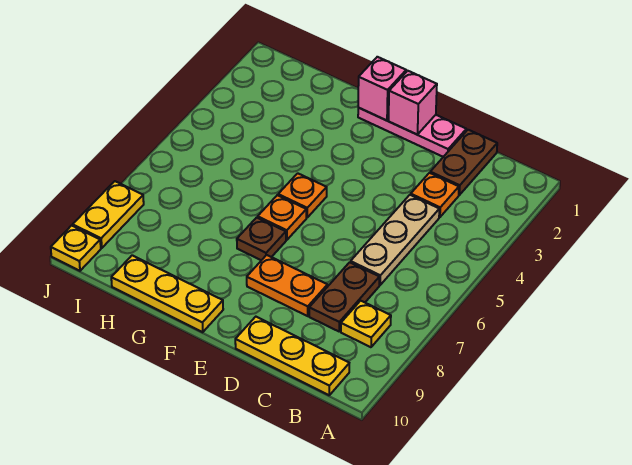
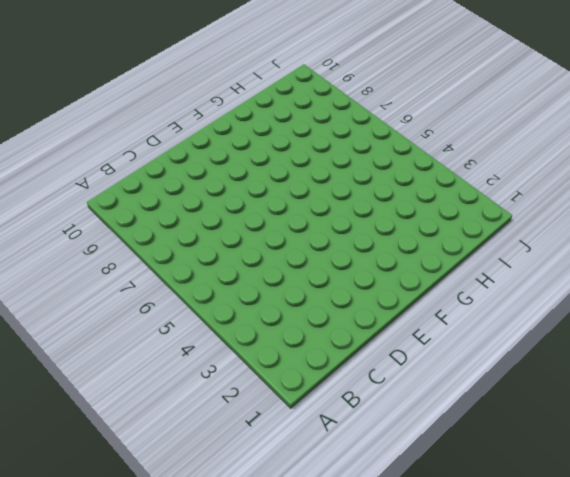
none -> yellow plate B8 level 1
none -> yellow plate B10:D10 level 1
none -> brown plate C1:C2 level 1

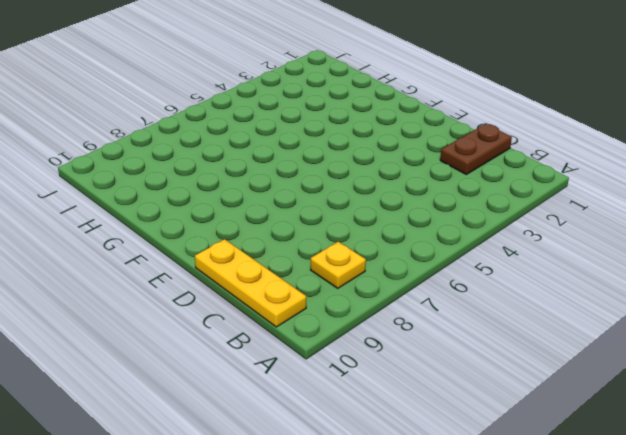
none -> orange plate C3 level 1
none -> tan plate C4:C6 level 1
none -> brown plate C7:C8 level 1

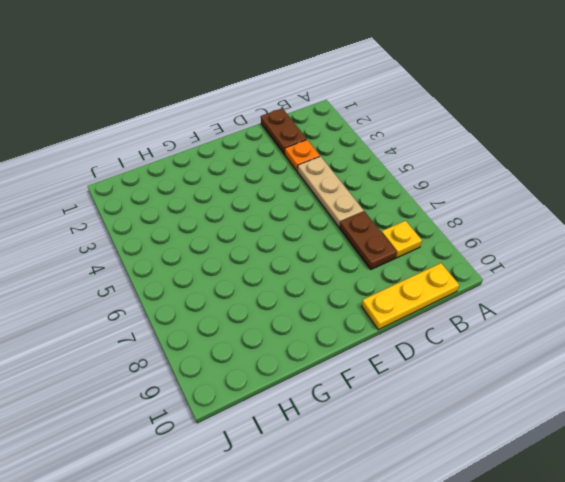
none -> pink plate D1:F1 level 1
none -> orange plate D8:E8 level 1
none -> orange plate F5 level 1

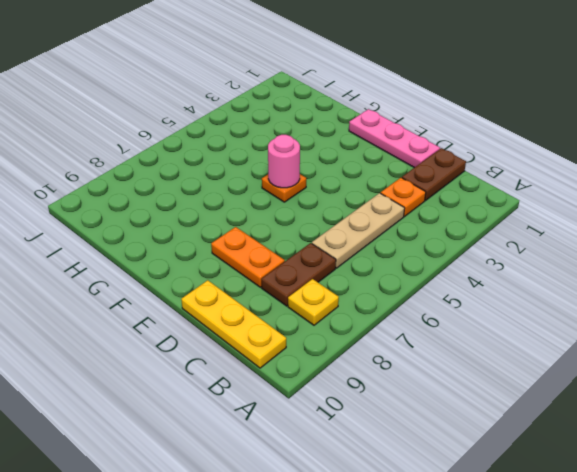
pink round brick F5 level 2 -> none
none -> orange plate F6 level 1
none -> brown plate F7 level 1
none -> yellow plate F10:H10 level 1

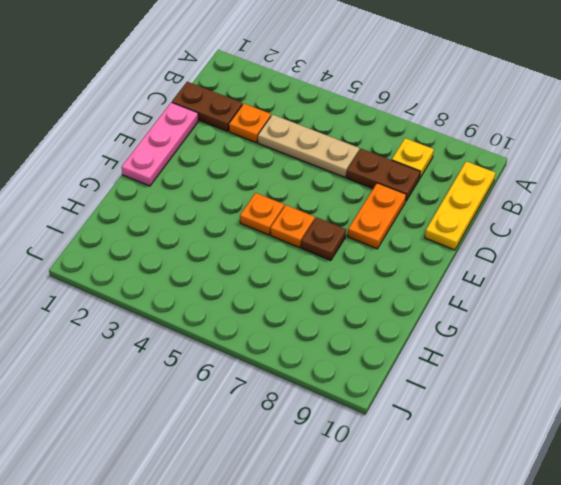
none -> yellow plate F10:H10 level 1
none -> yellow plate J8:J9 level 1
none -> yellow plate J10 level 1

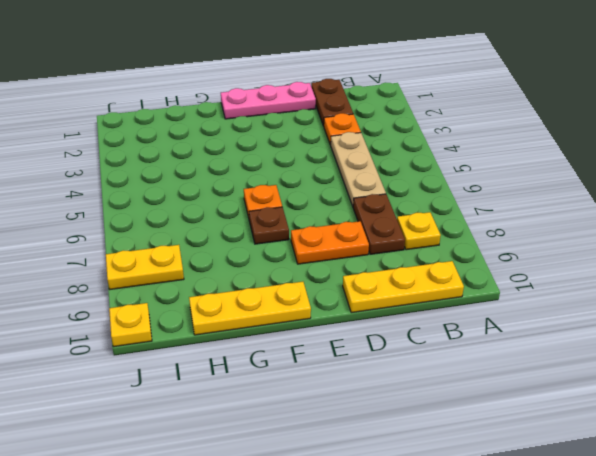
yellow plate I8:J8 level 1 -> yellow plate J8:J9 level 1
none -> orange plate F5 level 1
none -> pink brick E1 level 2
none -> pink brick F1 level 2

